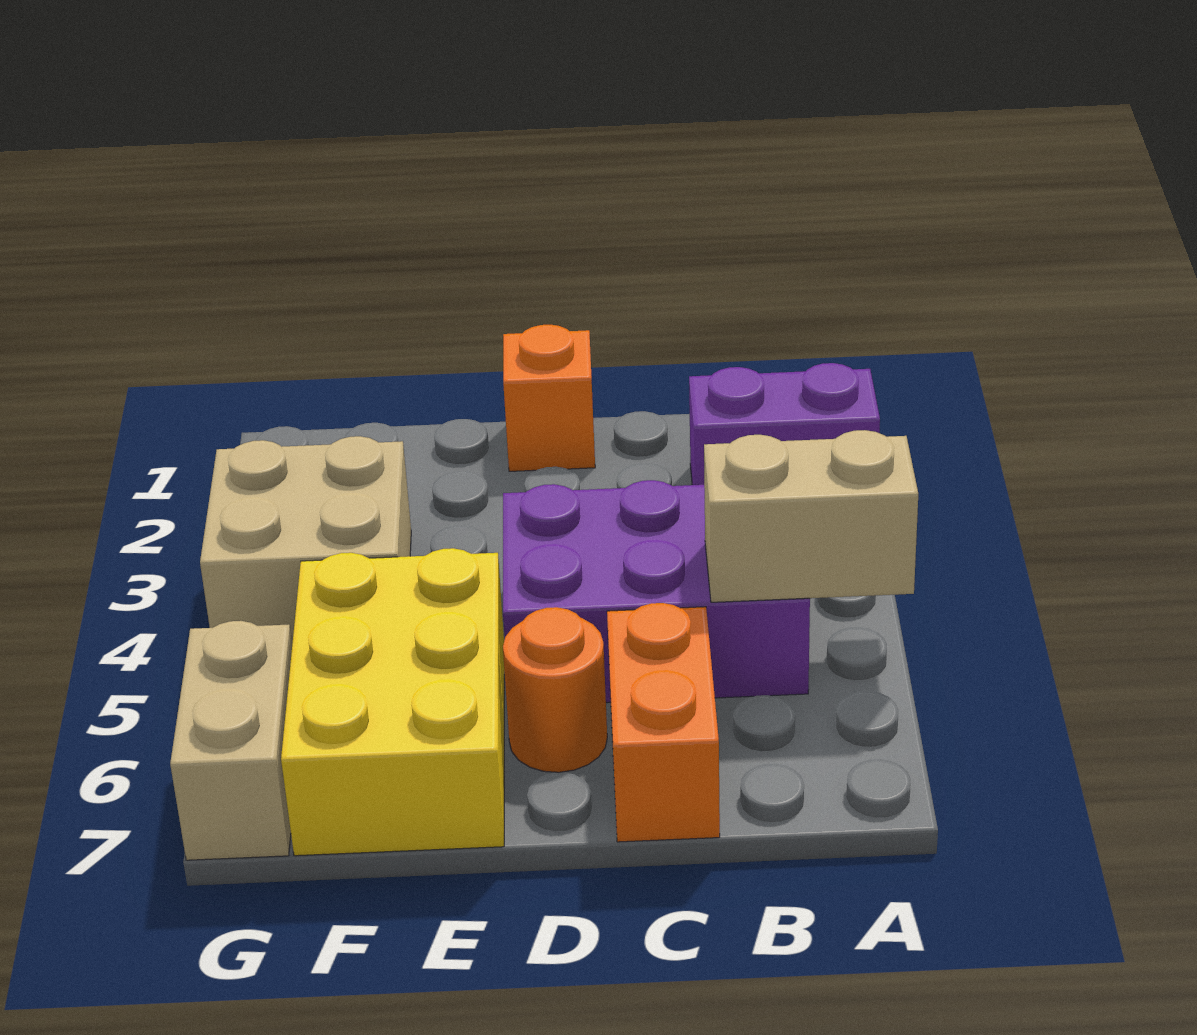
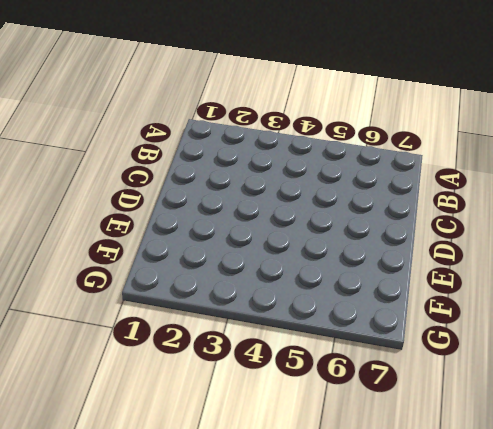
none -> purple brick A2:B2 level 1
none -> purple brick B4:D5 level 1

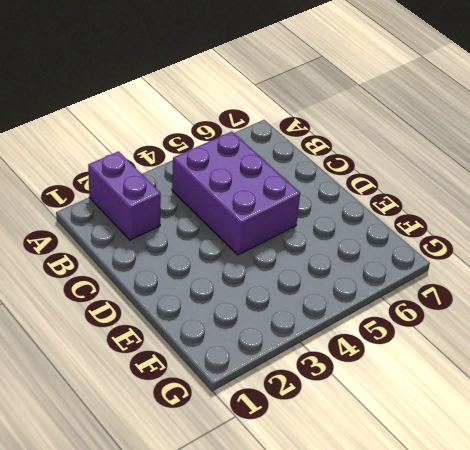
none -> orange brick C6:C7 level 1
none -> orange brick D1 level 1

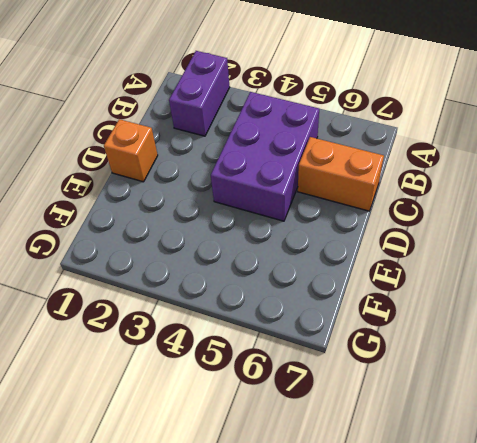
none -> orange round brick D6 level 1
none -> yellow brick E5:F7 level 1

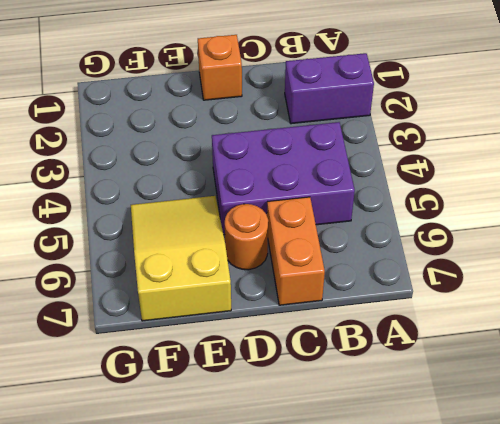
yellow slope E5:F7 level 1 top 7 -> yellow brick E5:F7 level 1
none -> tan brick F3:G4 level 1
none -> tan brick G6:G7 level 1

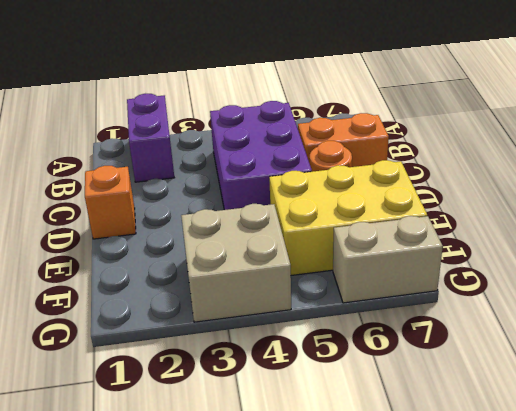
none -> tan brick A5:B5 level 2

